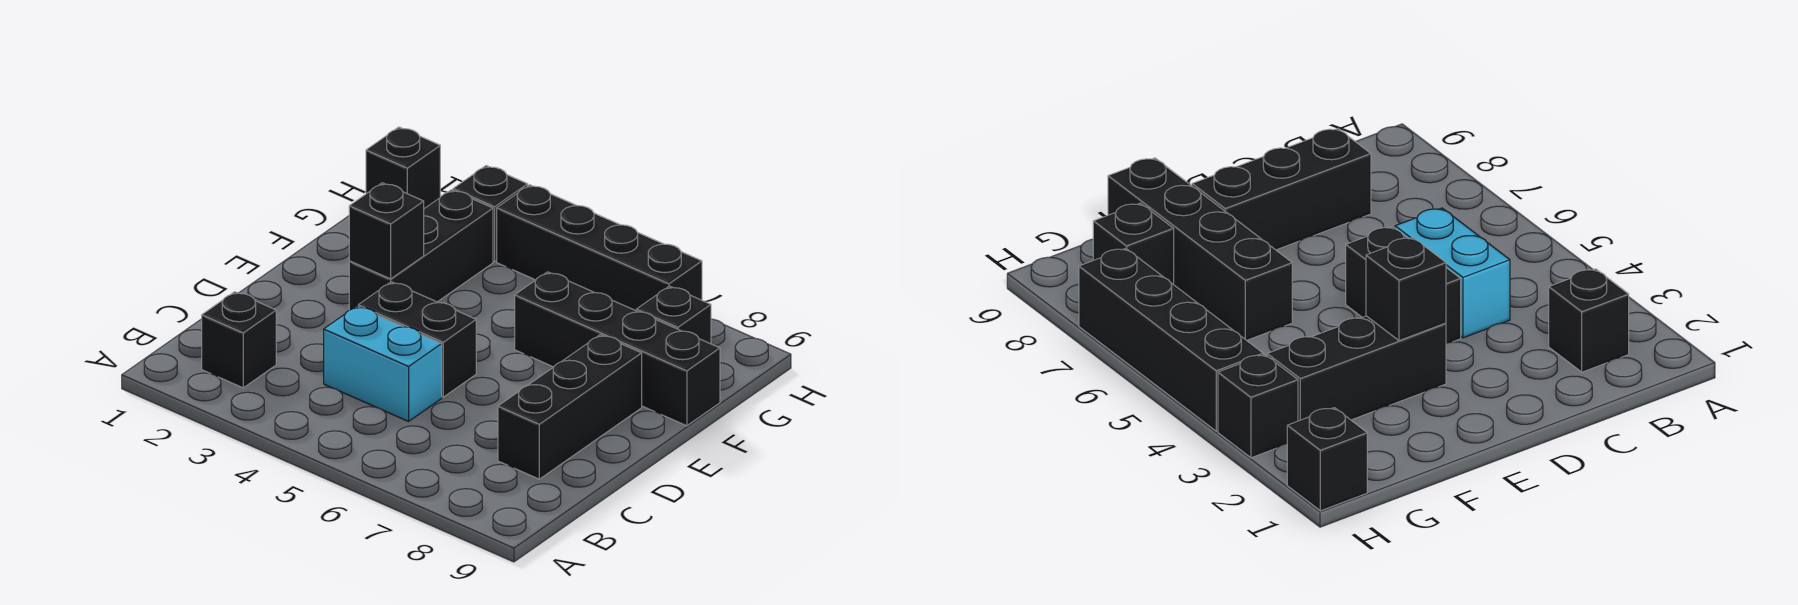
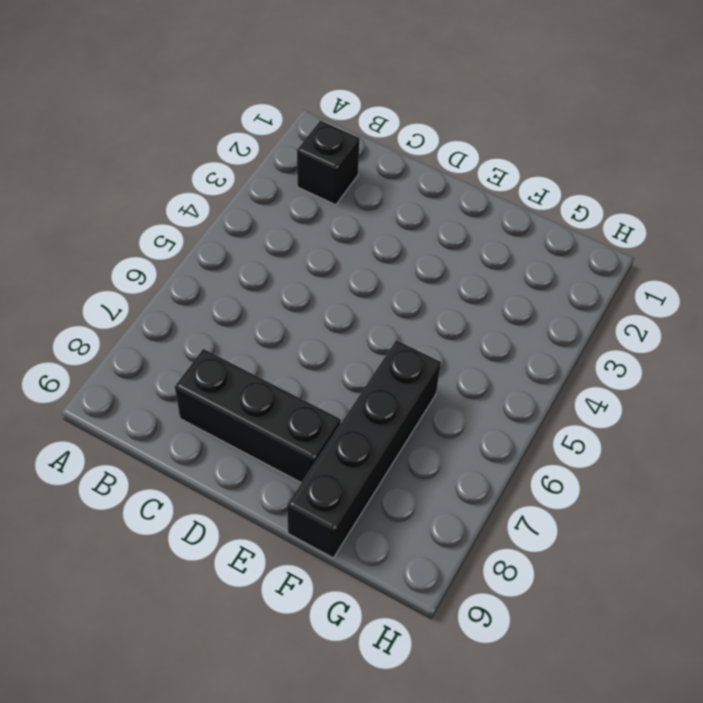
none -> cyan brick C4:C5 level 1
none -> black brick D4:D5 level 1

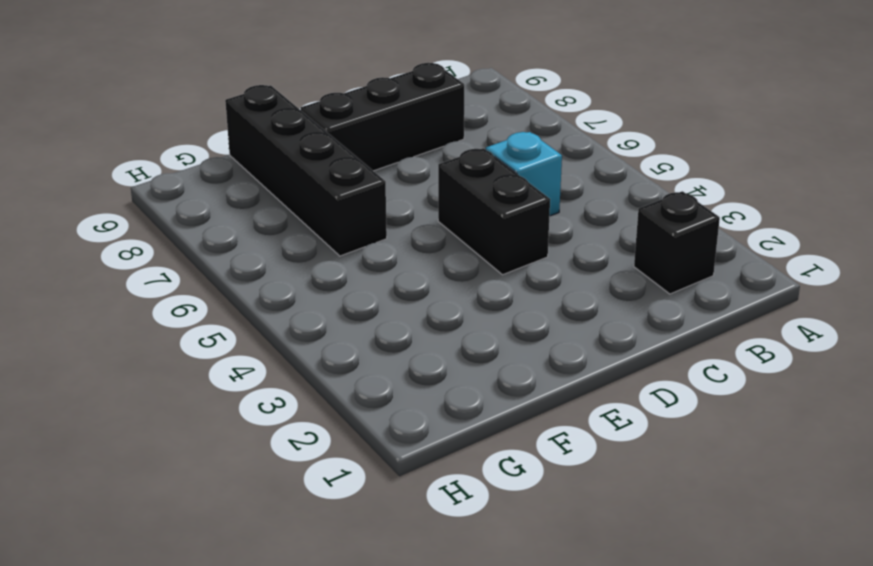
cyan brick C5 level 1 -> cyan brick C4:C5 level 1
none -> black brick E3:G3 level 1
none -> black brick G8 level 1

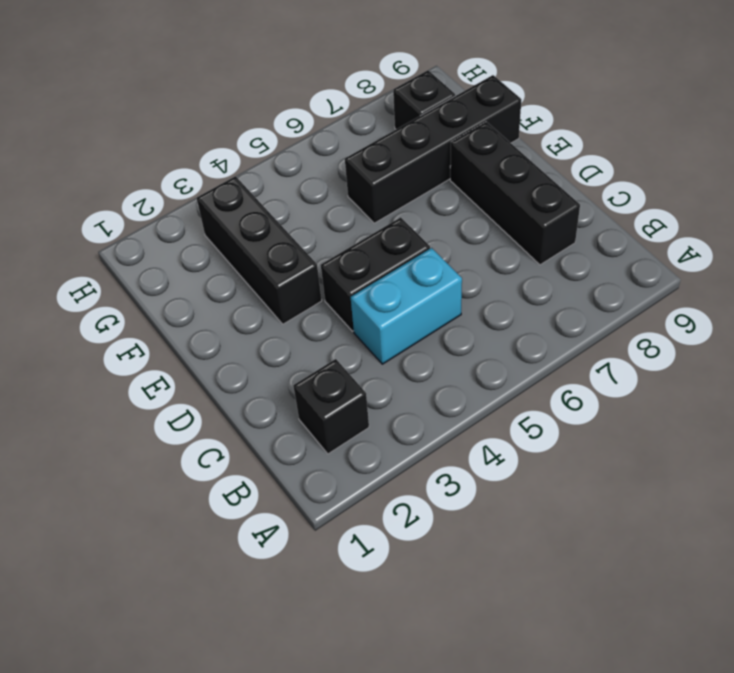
none -> black brick H1 level 1
none -> black brick H3 level 1

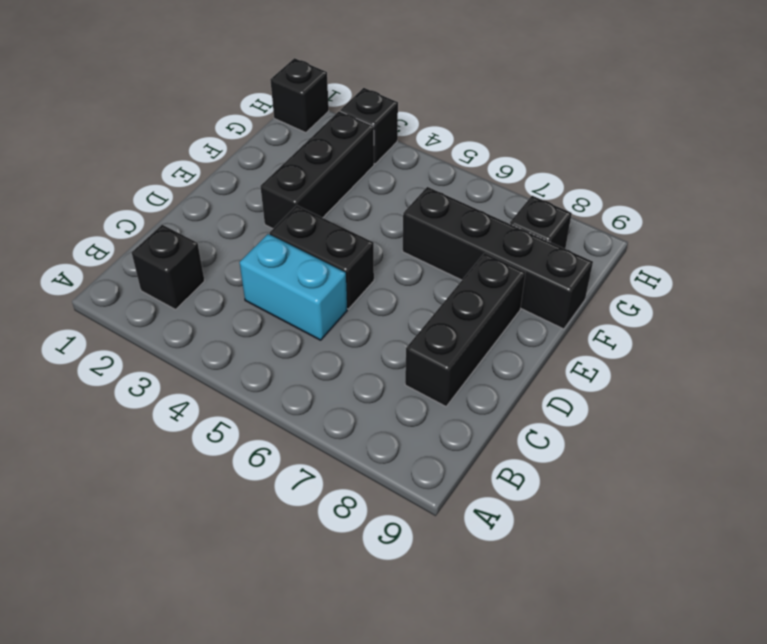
none -> black brick H4:H7 level 1
none -> black brick E3 level 2

